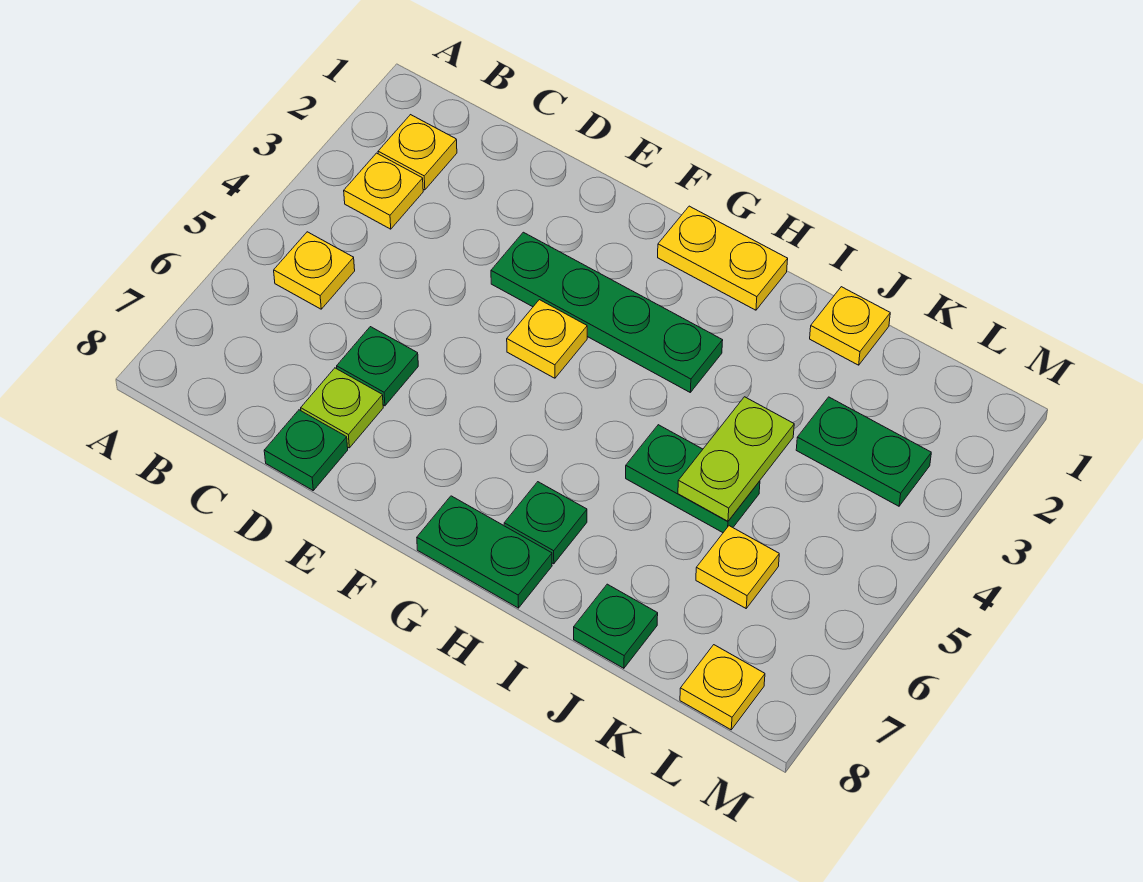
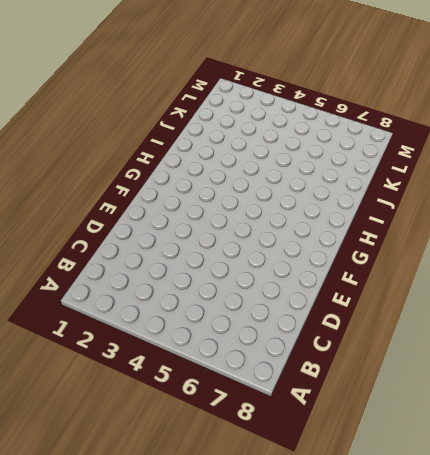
none -> yellow plate B2 level 1
none -> yellow plate B3 level 1
none -> yellow plate B5 level 1

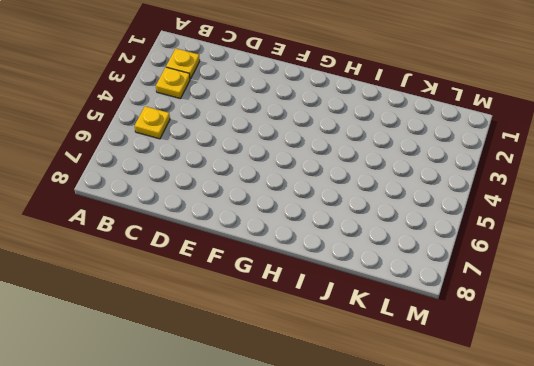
none -> green plate D6 level 1
none -> lime plate D7 level 1
none -> green plate D8 level 1

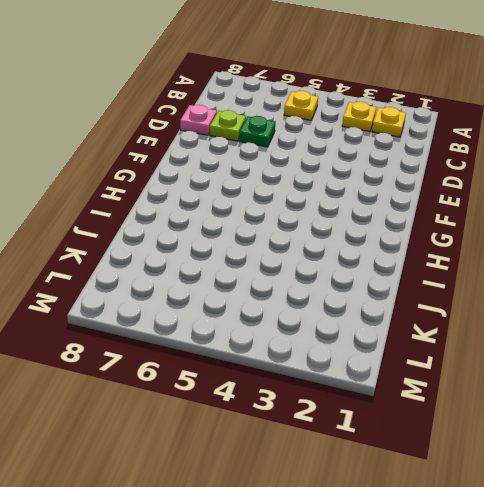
pink plate D8 level 1 -> green plate D8 level 1
none -> green plate E3:H3 level 1
none -> yellow plate F4 level 1
none -> yellow plate G1:H1 level 1

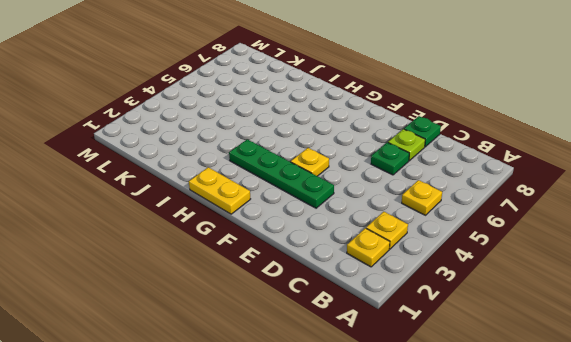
none -> green plate G8:H8 level 1
none -> green plate H7 level 1
none -> green plate I5:J5 level 1

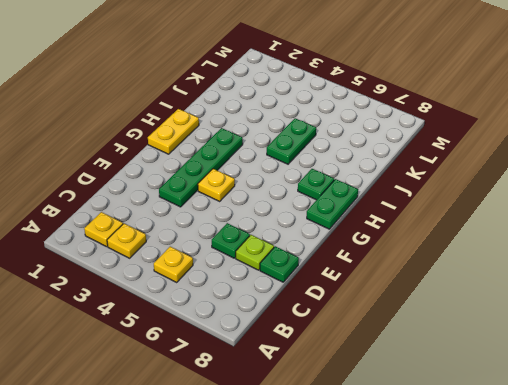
none -> yellow plate J1 level 1
none -> green plate J8 level 1
none -> green plate K3:L3 level 1

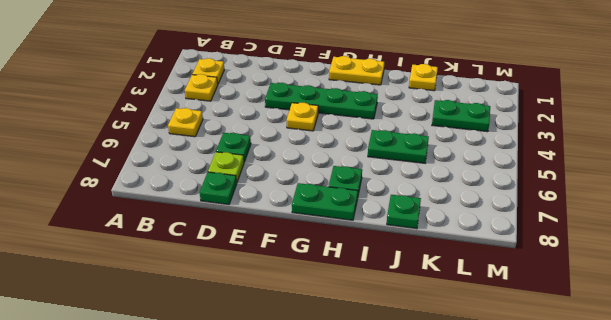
none -> yellow plate K6 level 1
none -> yellow plate L8 level 1
none -> lime plate J4:J5 level 2

